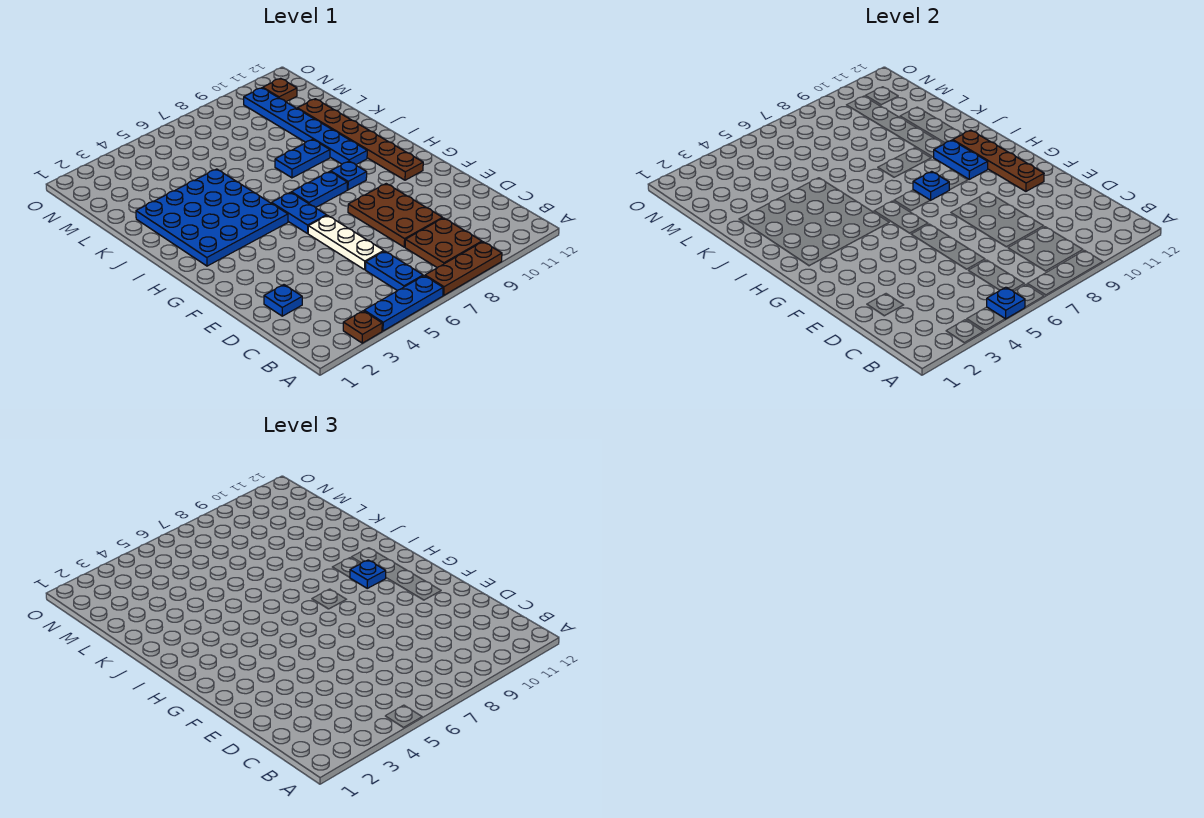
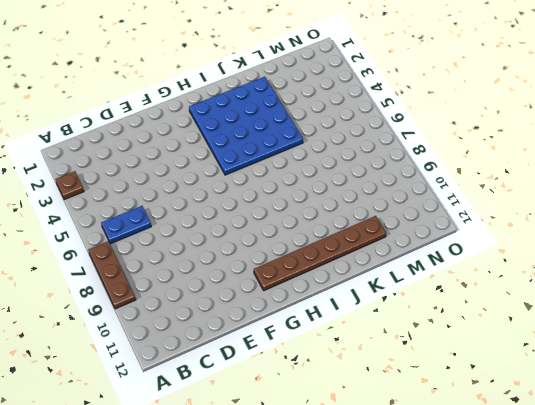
none -> blue plate A4:A6 level 1
none -> brown plate B8:C9 level 1
none -> blue plate D2 level 1

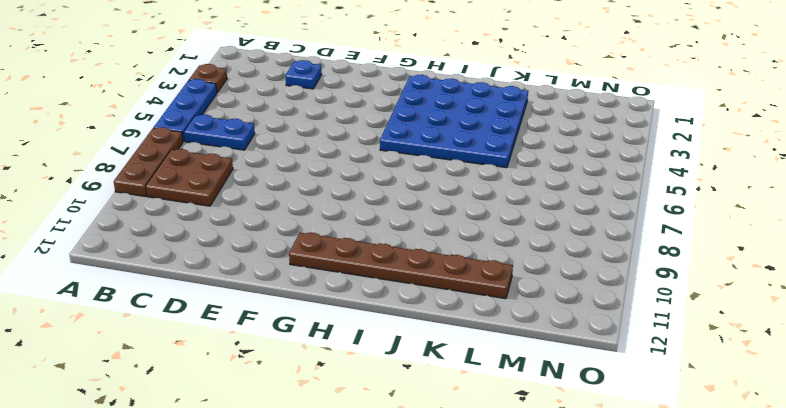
none -> white plate D6:F6 level 1
none -> brown plate D8:F9 level 1
none -> blue plate G6:H6 level 1

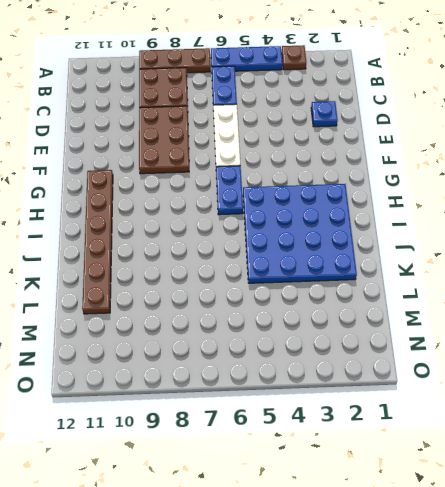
none -> blue plate H7:H8 level 1
none -> blue plate H9 level 1
none -> blue plate I10:N10 level 1

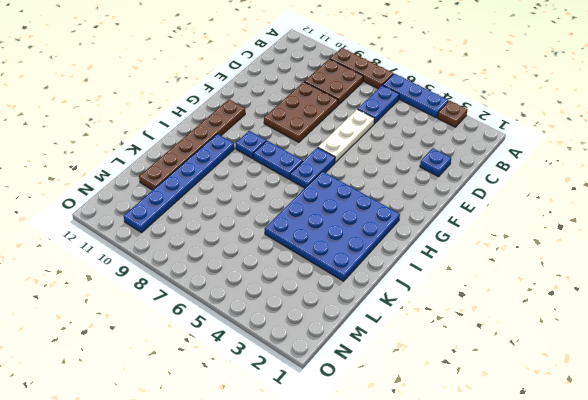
none -> blue plate J8:J9 level 1
none -> brown plate N11 level 1
none -> blue plate A5 level 2

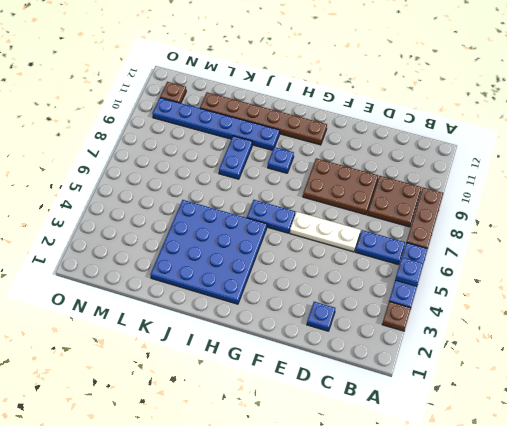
none -> blue plate H7:H8 level 1
none -> brown plate F11:I11 level 2
none -> blue plate H8 level 2

